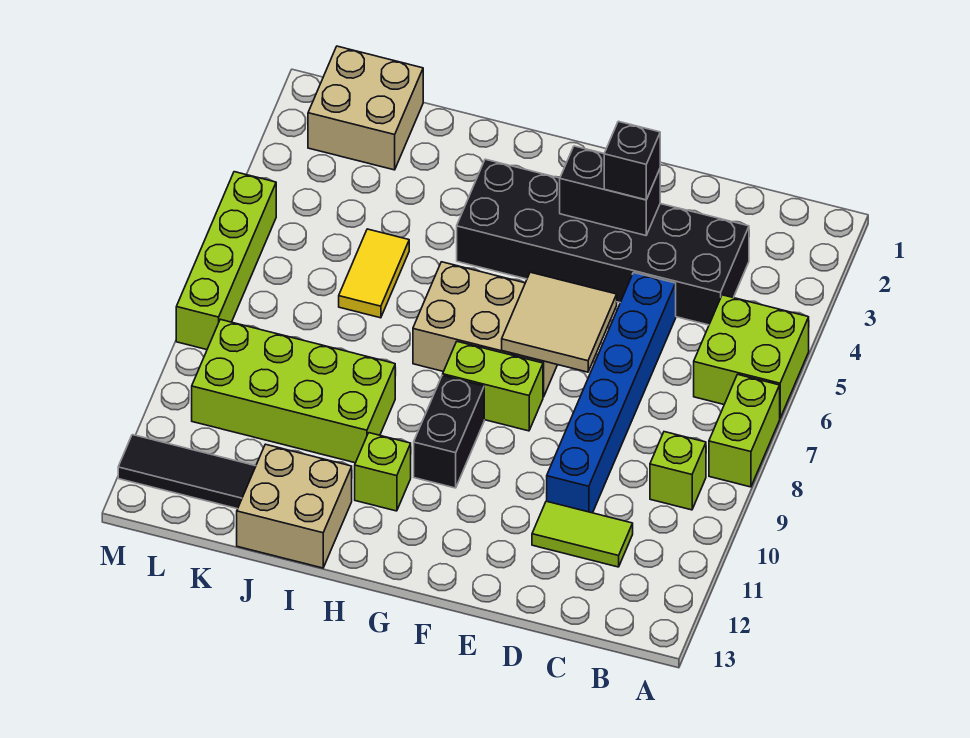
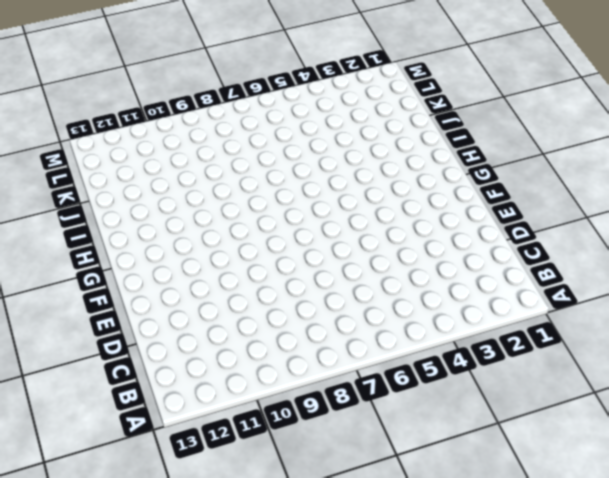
none -> lime brick A5:B6 level 1
none -> lime brick A7:A8 level 1
none -> lime brick B9 level 1

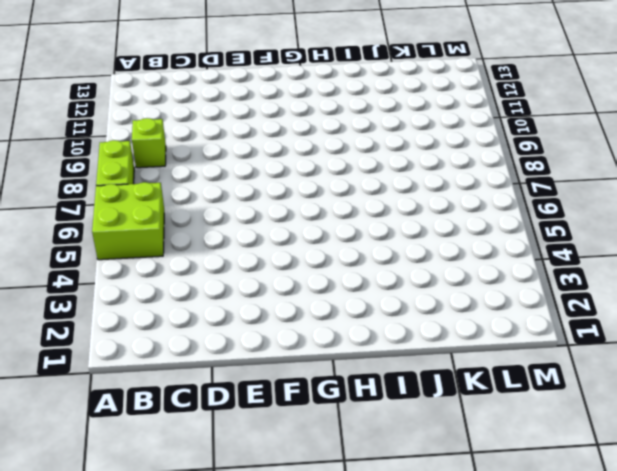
none -> black brick C3:H4 level 1
none -> lime tile C11:D11 level 1
none -> blue brick D5:D10 level 1

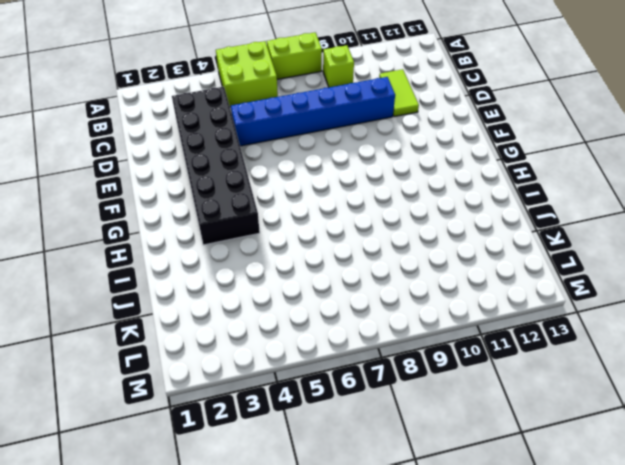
none -> tan brick F6:H7 level 1
none -> lime brick F8:G8 level 1
none -> black brick G9:G10 level 1

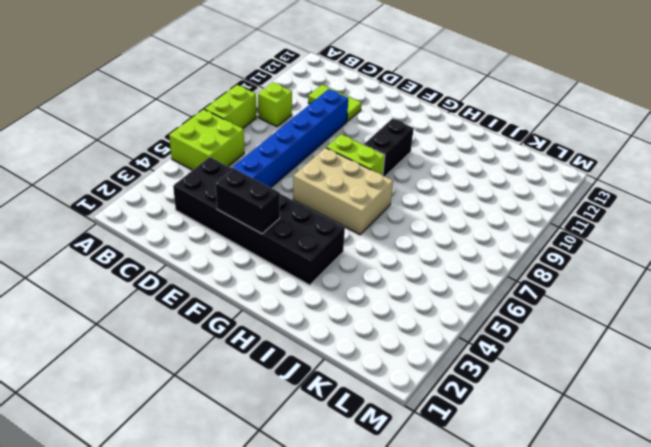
none -> lime brick H11 level 1
none -> lime brick I9:L10 level 1
none -> tan brick I12:J13 level 1

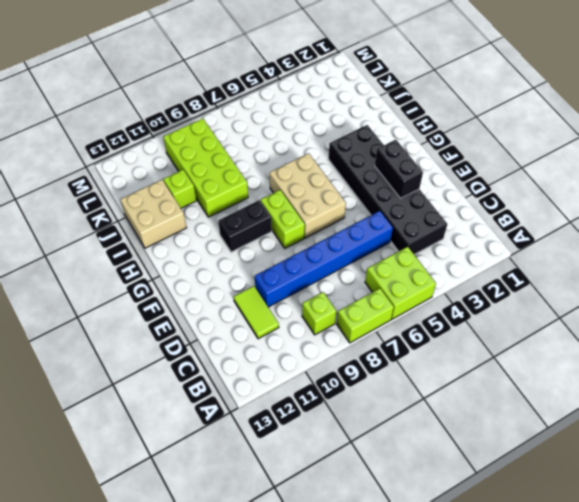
lime brick J11 level 1 -> lime brick H11 level 1
none -> yellow tile J5:J6 level 1
none -> tan brick K1:L2 level 1
none -> black tile K12:M12 level 1

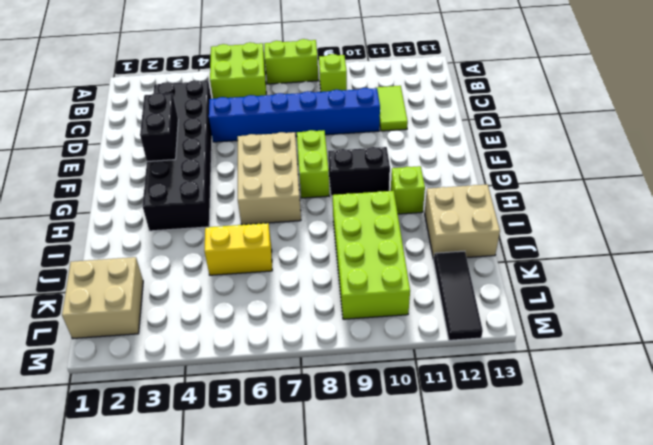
yellow brick J5:J6 level 1 -> yellow tile J5:J6 level 1
none -> lime brick M5:M8 level 1
none -> tan tile E6:F7 level 2
none -> black brick E3 level 3

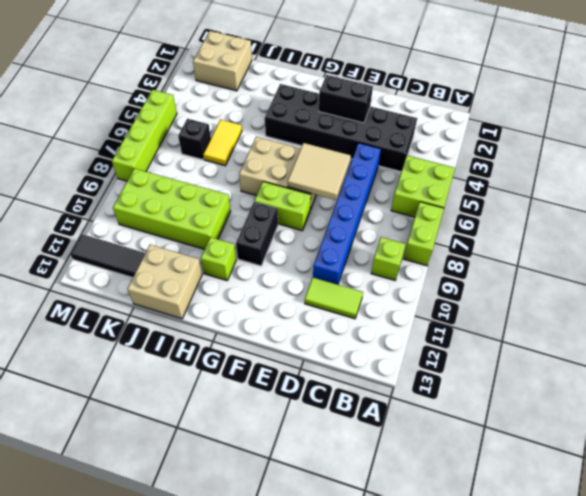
black brick K6 level 1 -> black brick E3 level 3

